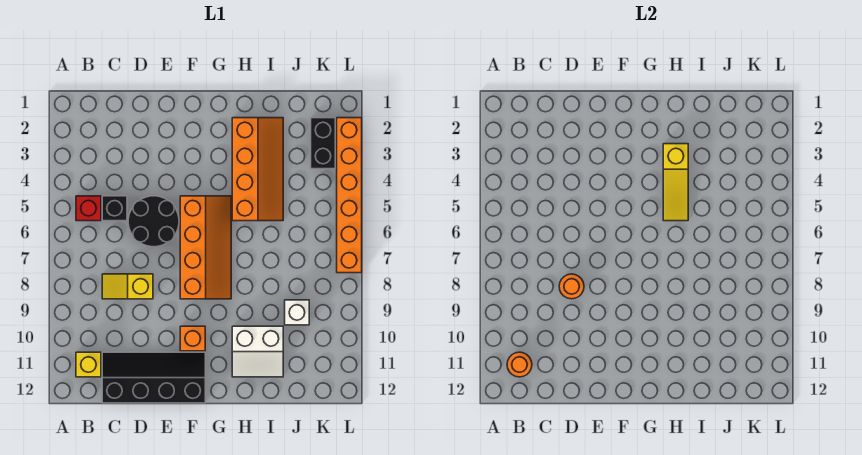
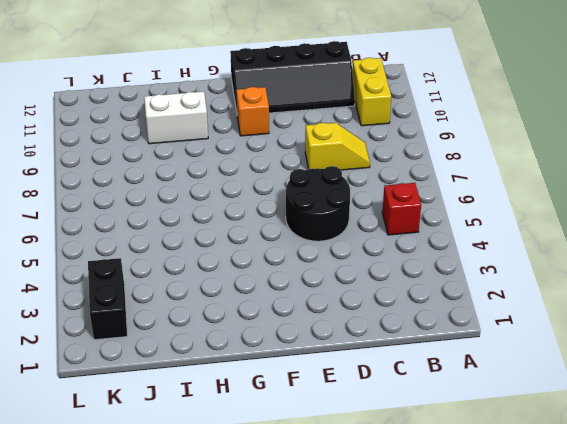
yellow brick B10:B11 level 1 -> yellow brick B11 level 1
none -> black brick C5 level 1
none -> orange slope F5:G8 level 1 top F
none -> orange slope H2:I5 level 1 top H

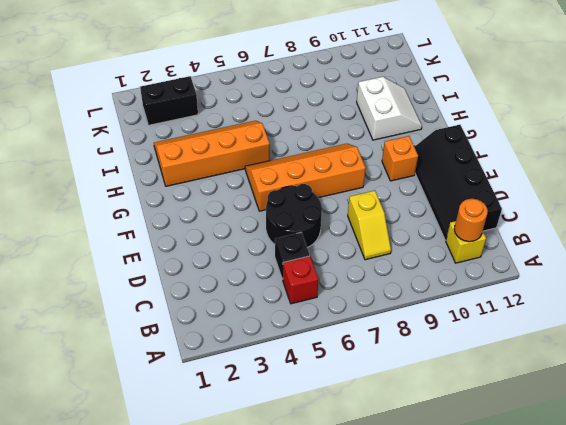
none -> white brick J9 level 1
none -> orange brick L2:L7 level 1
none -> orange round brick D8 level 2

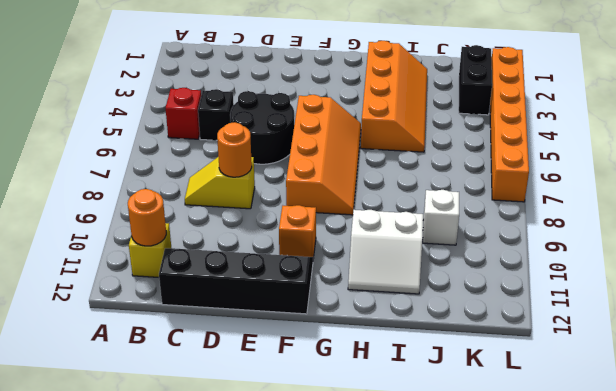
none -> yellow slope H3:H5 level 2 top 3

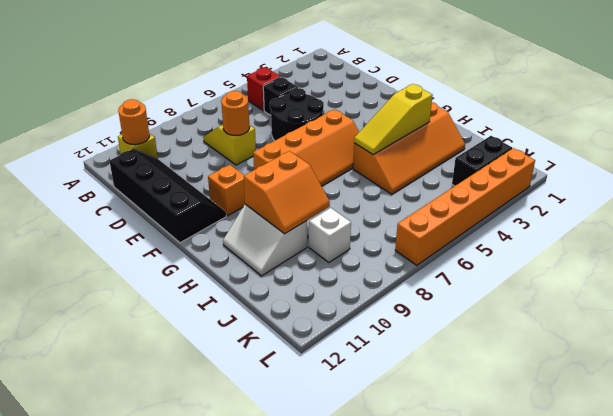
orange slope H9:I10 level 2 top H -> none

